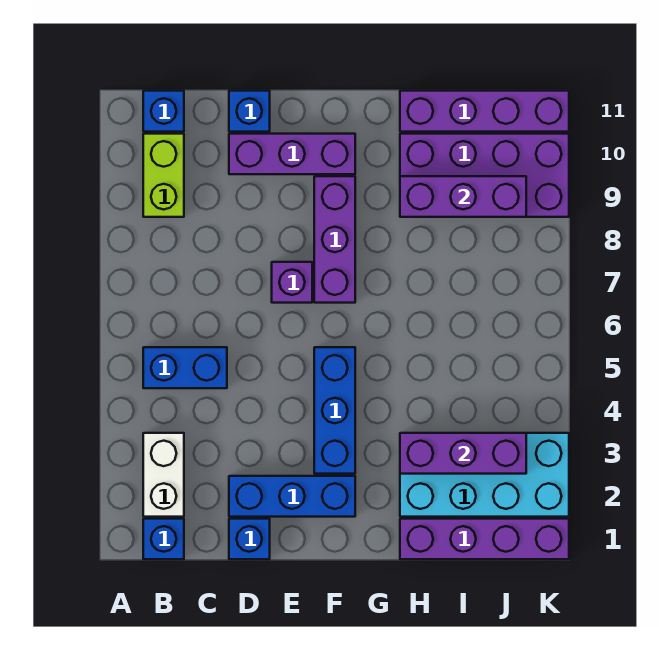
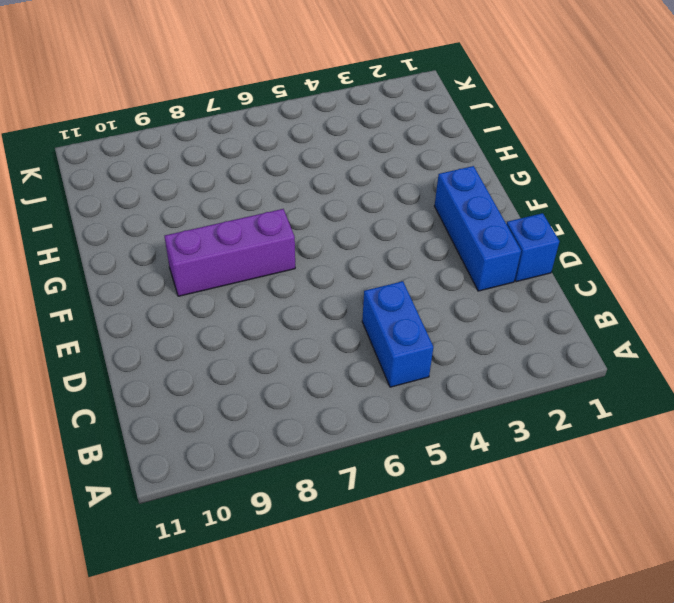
none -> blue brick B1 level 1
none -> white brick B2:B3 level 1
none -> lime brick B9:B10 level 1

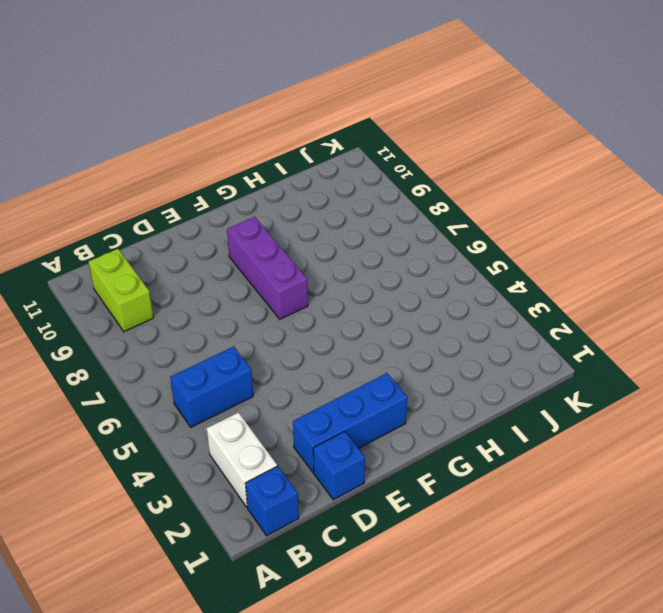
none -> blue brick B11 level 1
none -> purple brick D10:F10 level 1
none -> blue brick D11 level 1

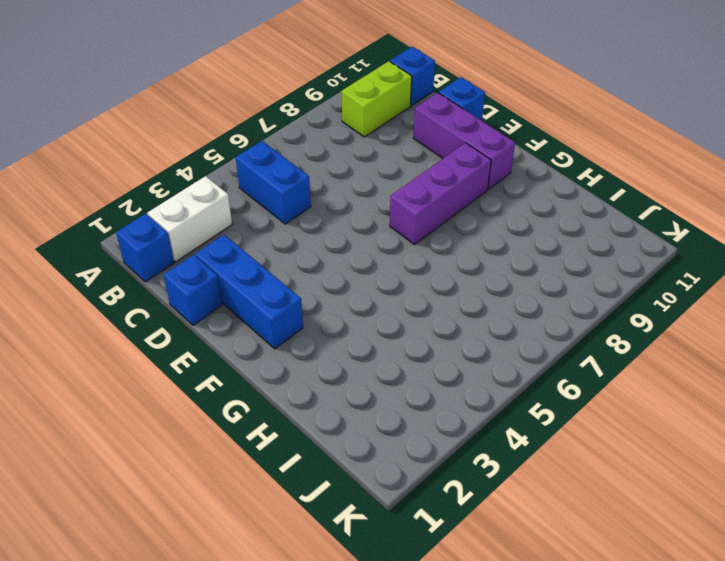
none -> purple brick E7 level 1
none -> blue brick F3:F5 level 1
none -> purple brick H1:K1 level 1

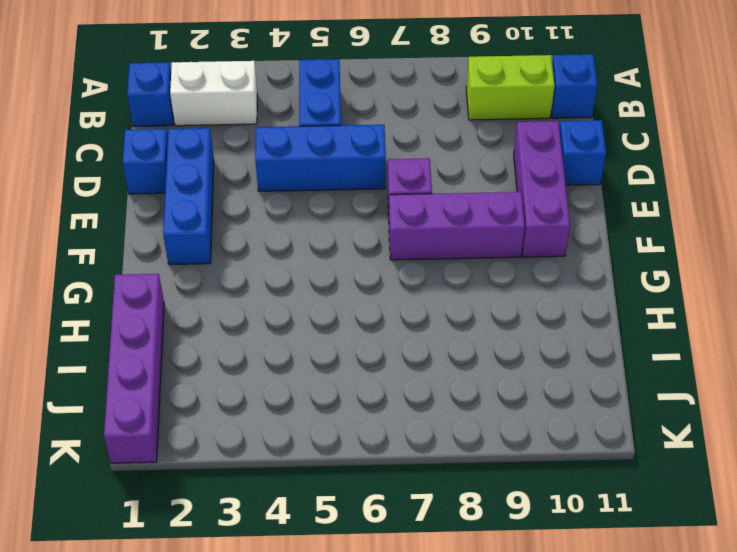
blue brick D4:D6 level 1 -> blue brick F3:F5 level 1
none -> cyan brick H2:K3 level 1
none -> purple brick H9:K10 level 1
none -> purple brick H11:K11 level 1

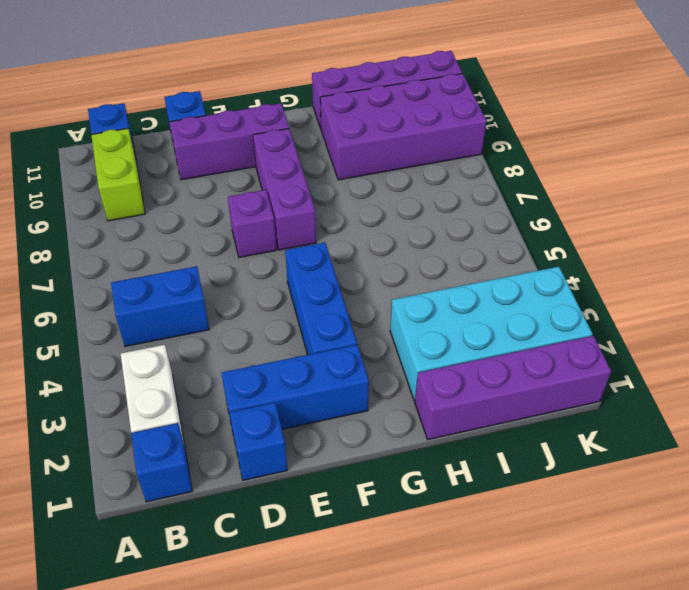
none -> purple brick H3:J3 level 2
none -> purple brick H9:J9 level 2

